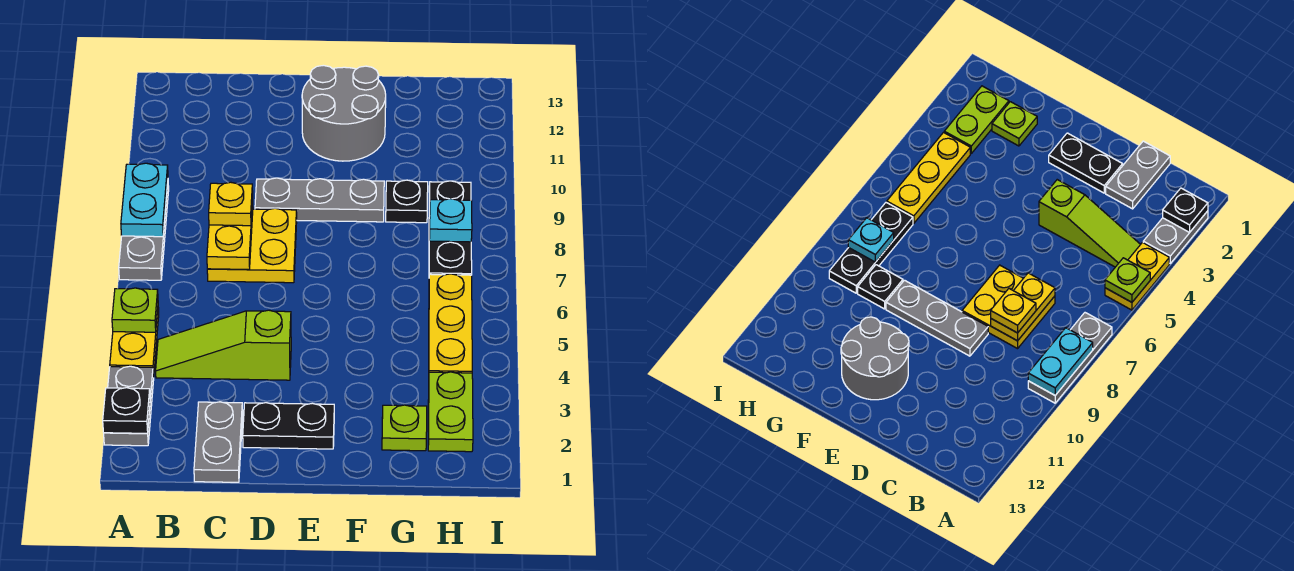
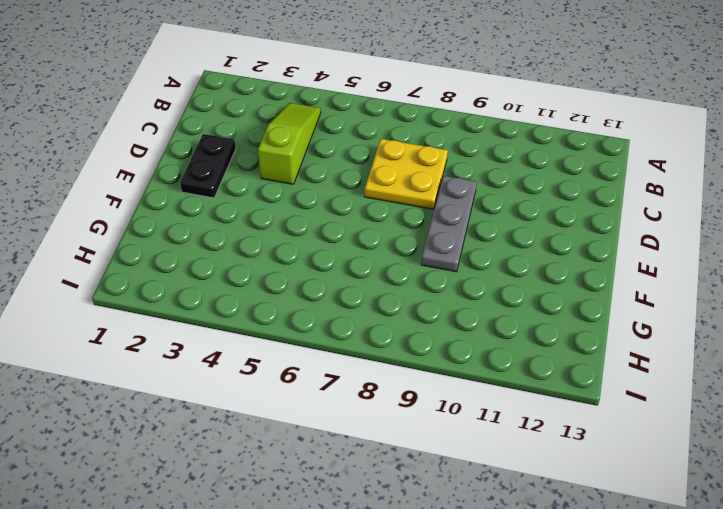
none -> grey plate A2:A3 level 1
none -> yellow plate A4:A5 level 1
none -> grey plate A7:A9 level 1

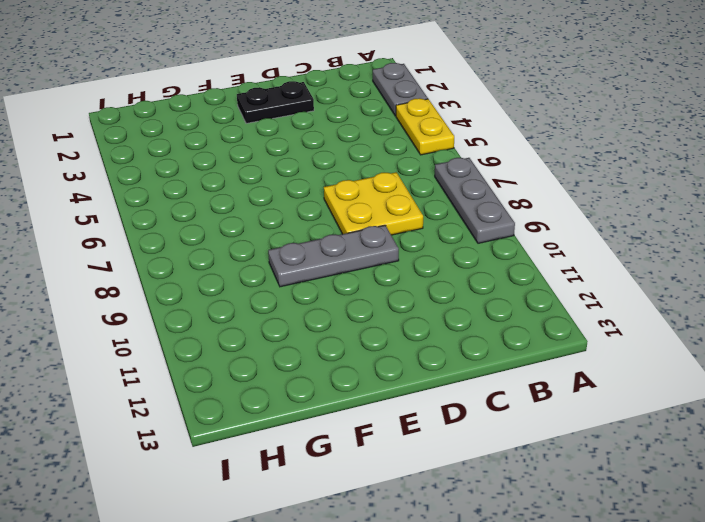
none -> lime slope B4:D4 level 1 top D
none -> grey plate C1:C2 level 1
none -> grey round brick E11:F12 level 1

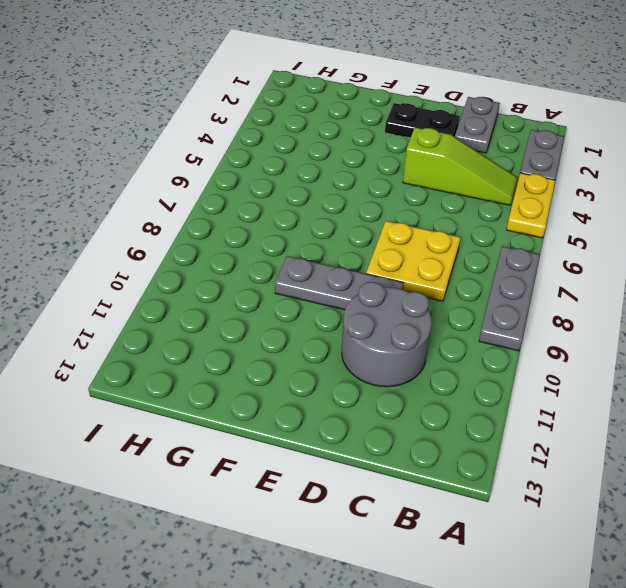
grey round brick C10:D11 level 1 -> grey round brick E11:F12 level 1
none -> lime plate G2 level 1
none -> black plate G9 level 1
none -> lime plate H2:H3 level 1

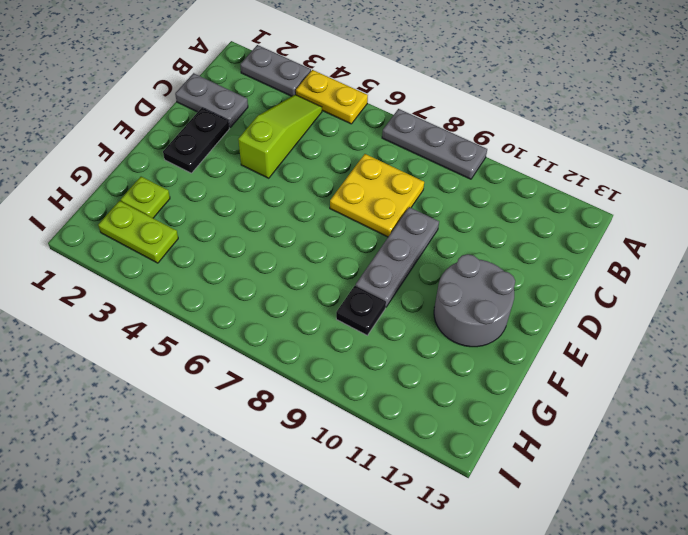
none -> yellow plate H4:H6 level 1
none -> black plate H7:H9 level 1
none -> black plate A2 level 2

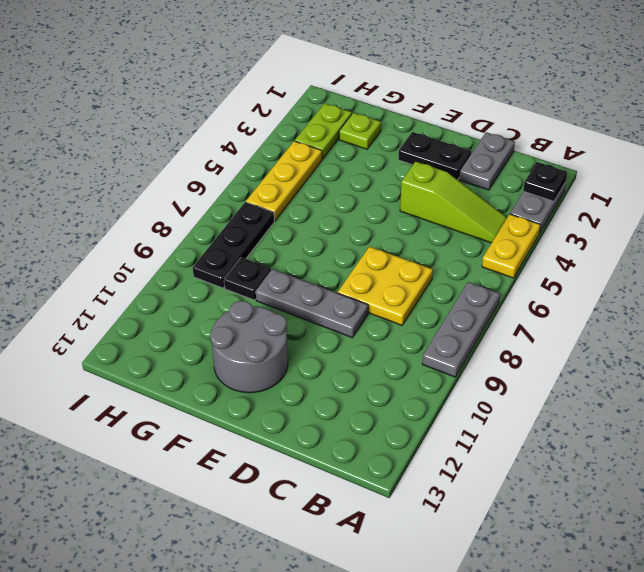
none -> lime plate A5 level 2
none -> cyan plate A8:A9 level 2
none -> yellow plate C7:C8 level 2

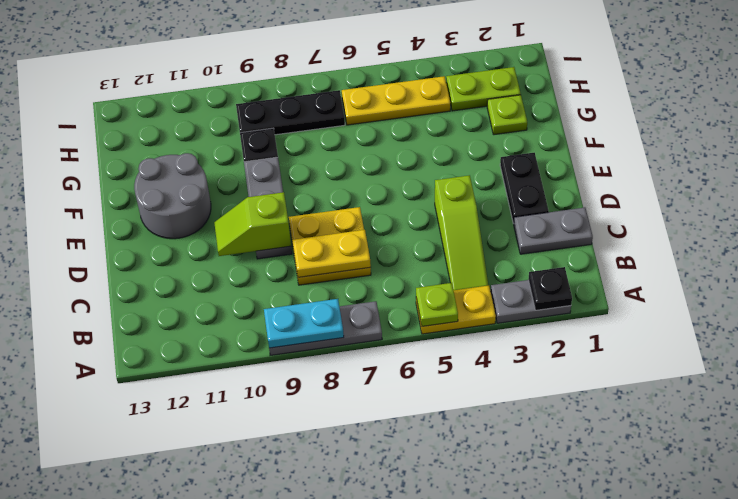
lime slope D9:D10 level 2 top 9 -> none
none -> cyan plate H8 level 2
none -> yellow plate C8 level 3

